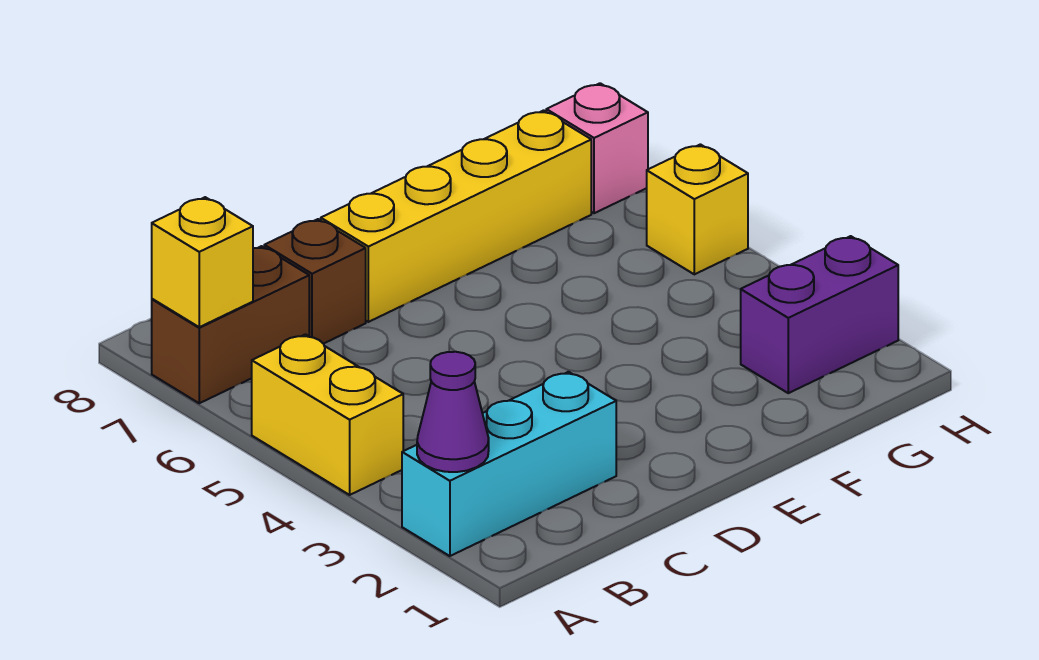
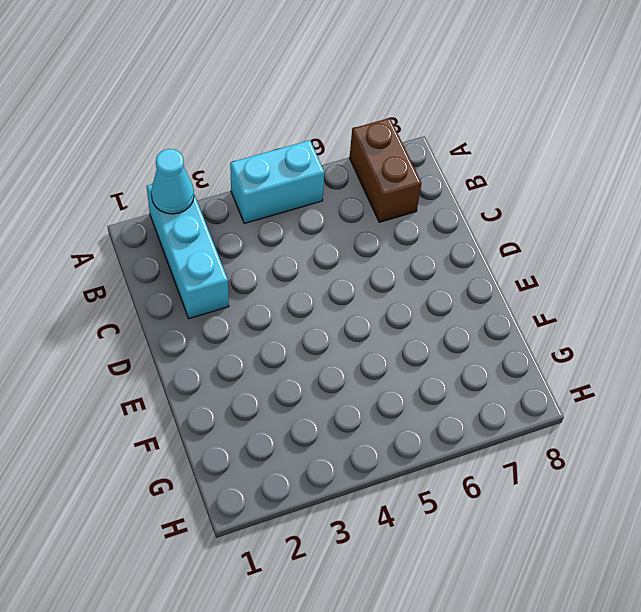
cyan cone A2 level 2 -> purple cone A2 level 2
cyan brick A4:A5 level 1 -> yellow brick A4:A5 level 1
none -> brown brick C7 level 1
none -> yellow brick D7:G7 level 1

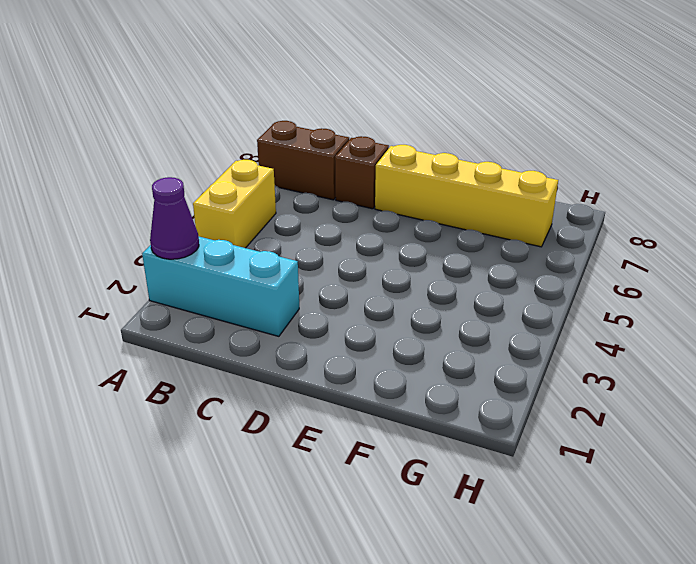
none -> purple brick G2:H2 level 1
none -> yellow brick H5 level 1

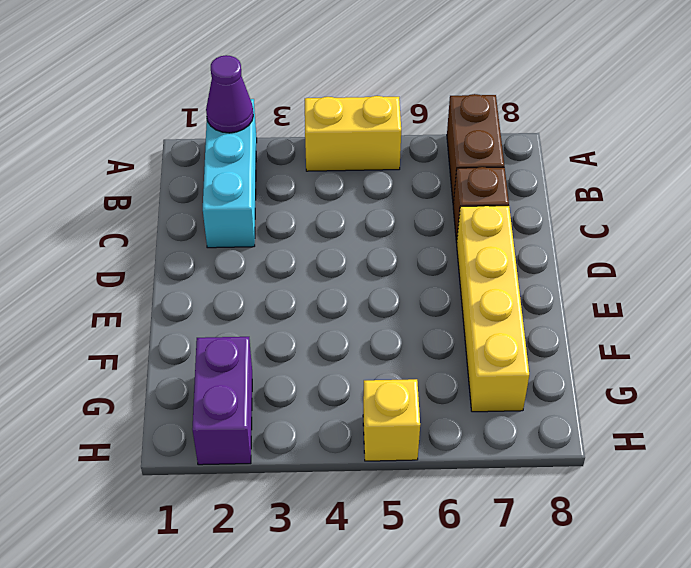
none -> pink brick H7 level 1
none -> yellow brick A7 level 2

